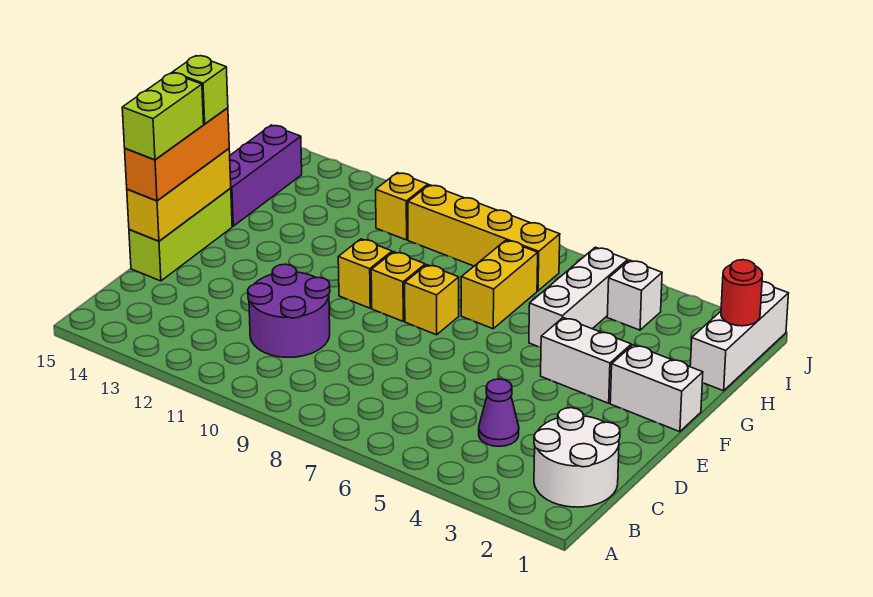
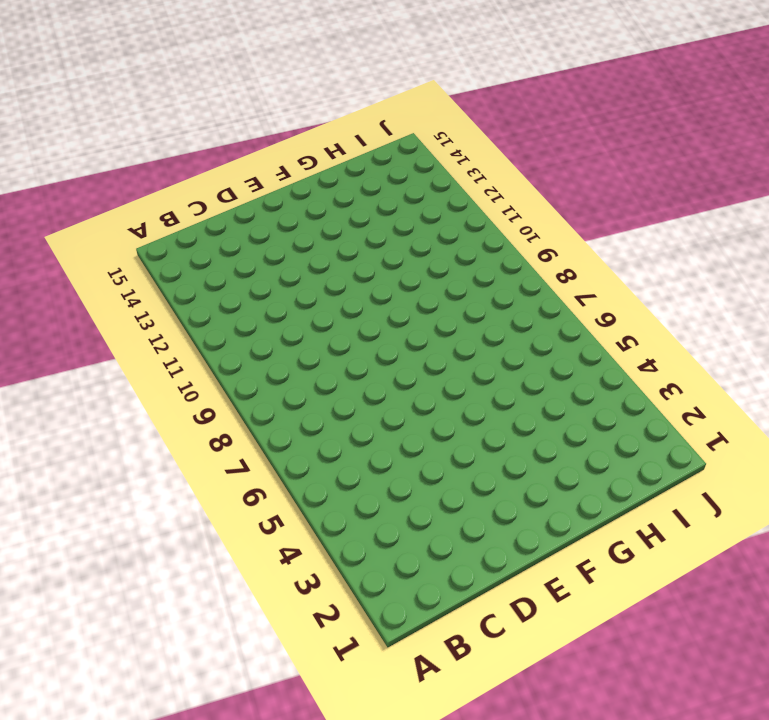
none -> white round brick B1:C2 level 1
none -> purple cone C4 level 1
none -> purple round brick C10:D11 level 1

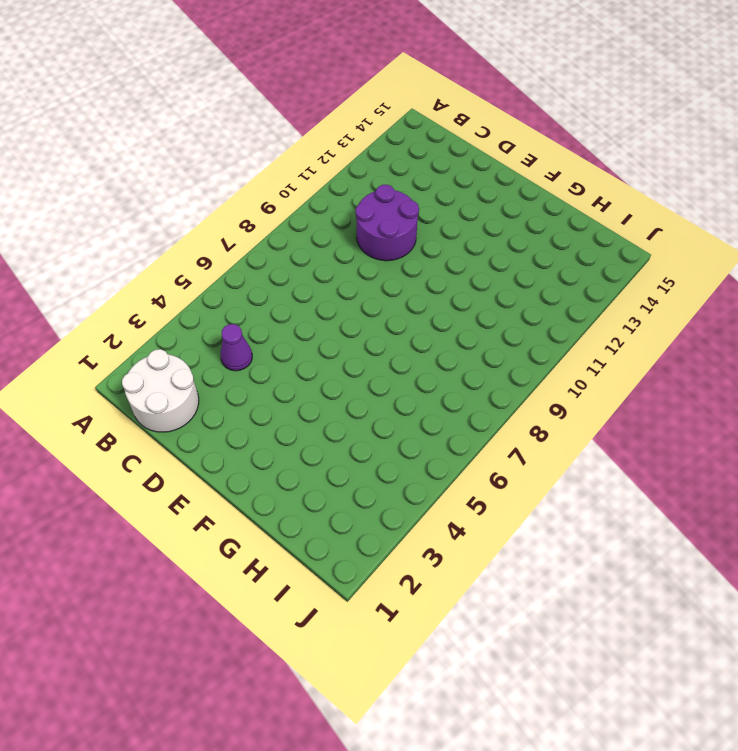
none -> lime brick D15:F15 level 1
none -> white brick F1:F2 level 1
none -> white brick F3:F4 level 1

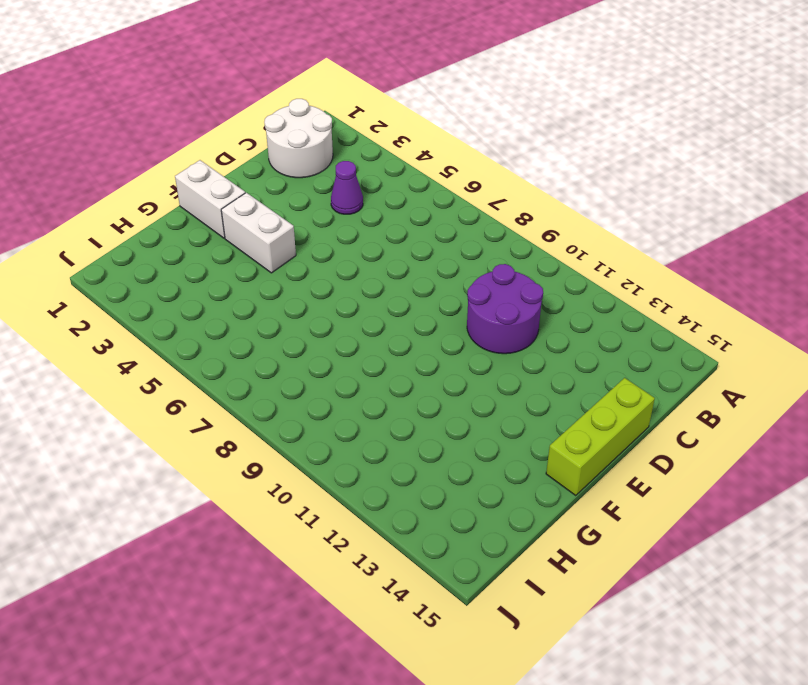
none -> yellow brick F8 level 1
none -> yellow brick F9 level 1
none -> yellow brick F10 level 1

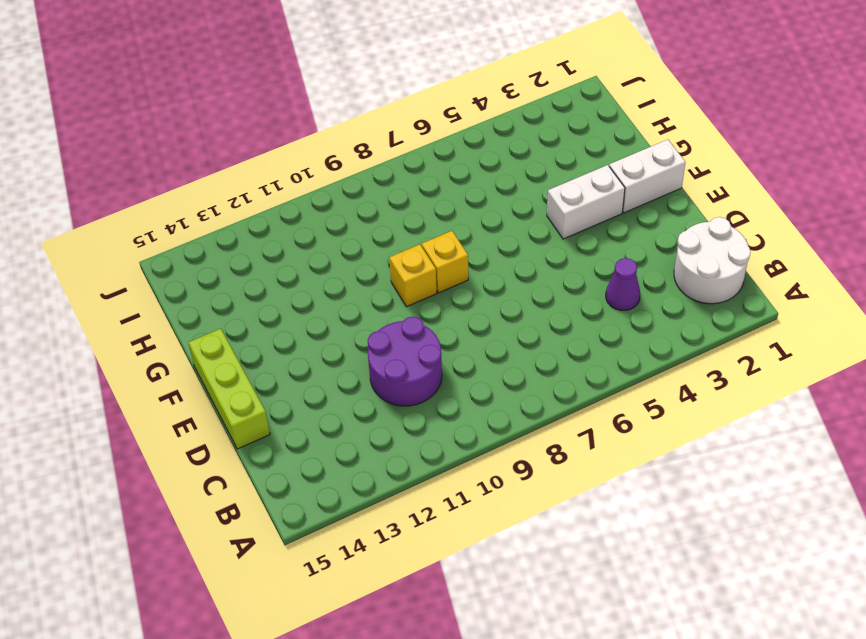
none -> yellow brick F10 level 1
none -> white brick G5:I5 level 1
none -> yellow brick G7:H7 level 1

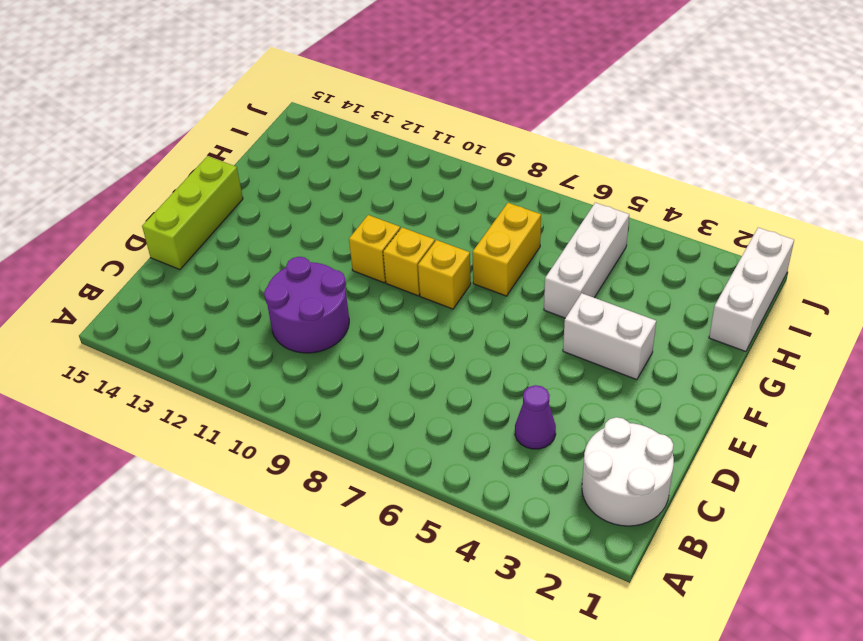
none -> white brick F1:F2 level 1
none -> purple brick G15:I15 level 1
none -> white brick I4 level 1

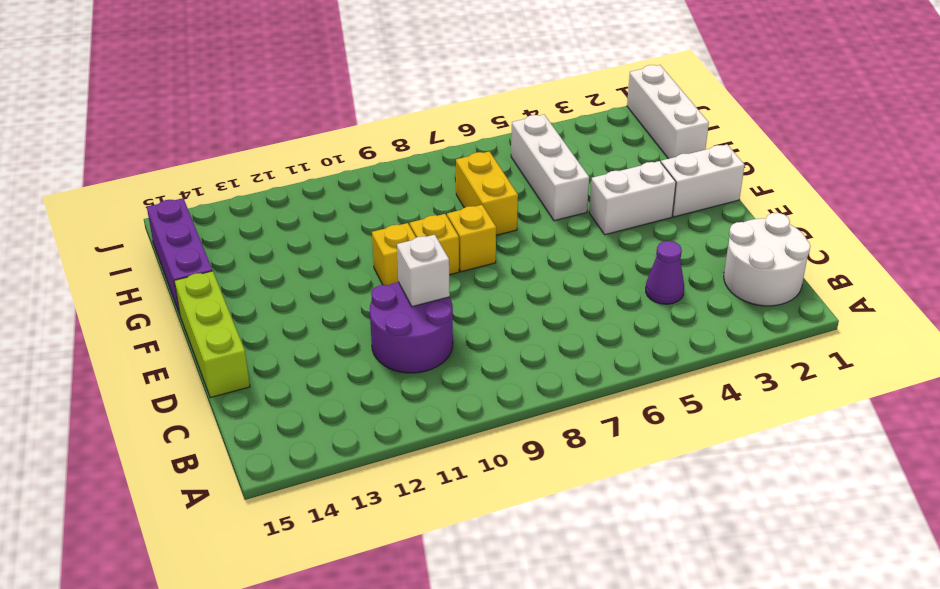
white brick D10 level 2 -> white brick I4 level 1
none -> yellow brick I7:I10 level 1
none -> yellow brick I11 level 1
none -> yellow brick D15:F15 level 2

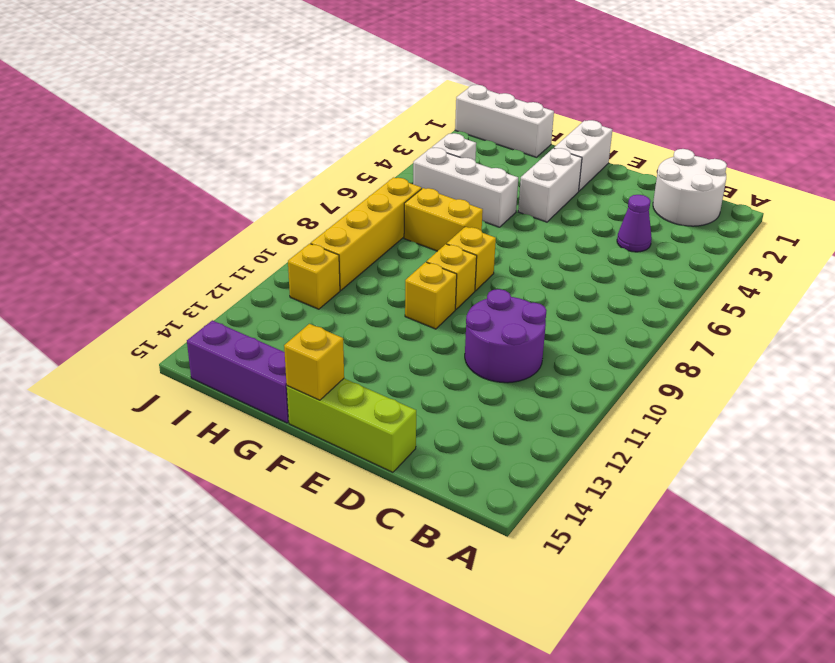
yellow brick F15 level 2 -> yellow brick D15:F15 level 2
none -> red round brick I1 level 2
none -> orange brick D15:F15 level 3
none -> lime brick D15:E15 level 4

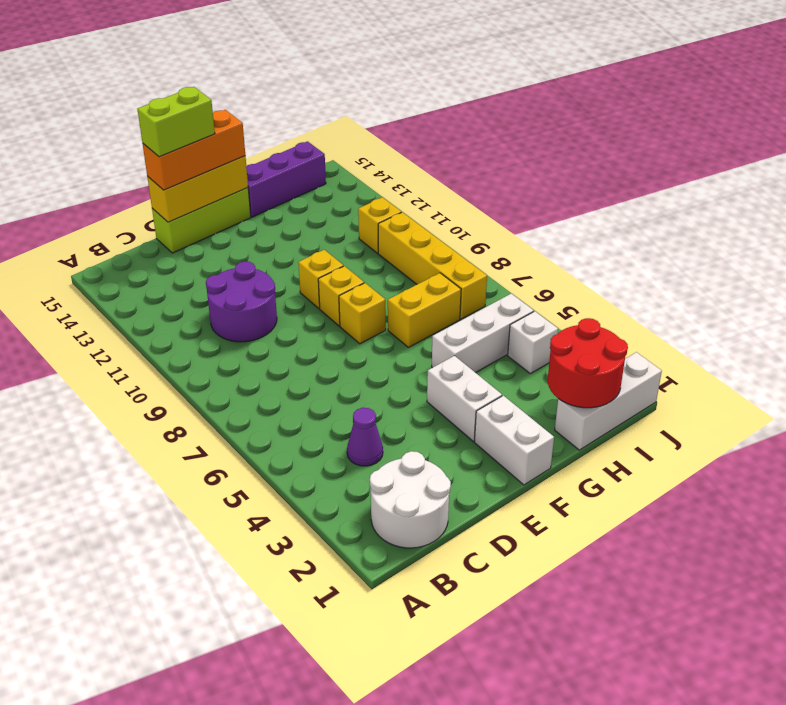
red round brick H1:I2 level 2 -> red round brick I1 level 2
none -> lime brick F15 level 4

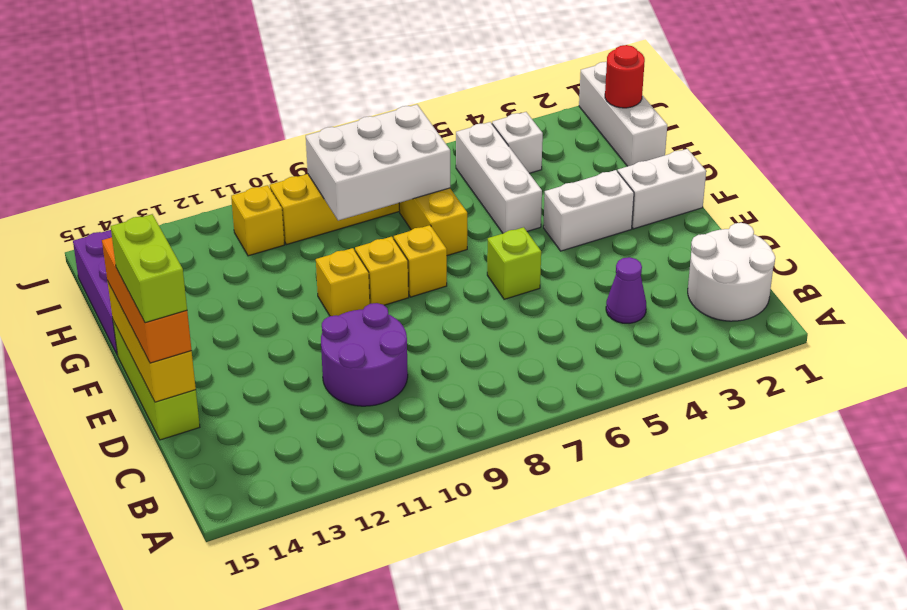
lime brick E6 level 1 -> lime brick F15 level 4
white brick H7:I9 level 2 -> none

